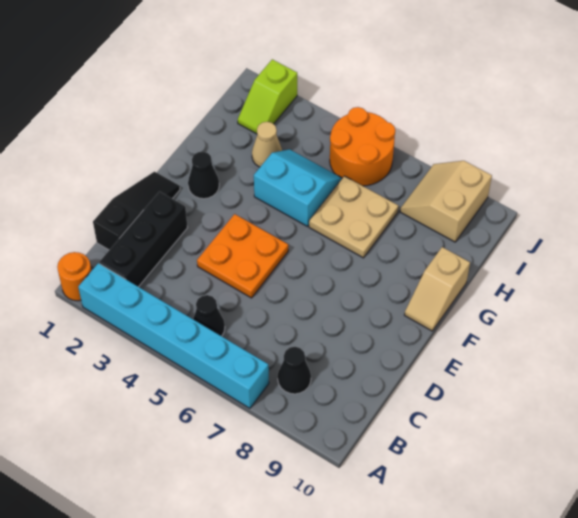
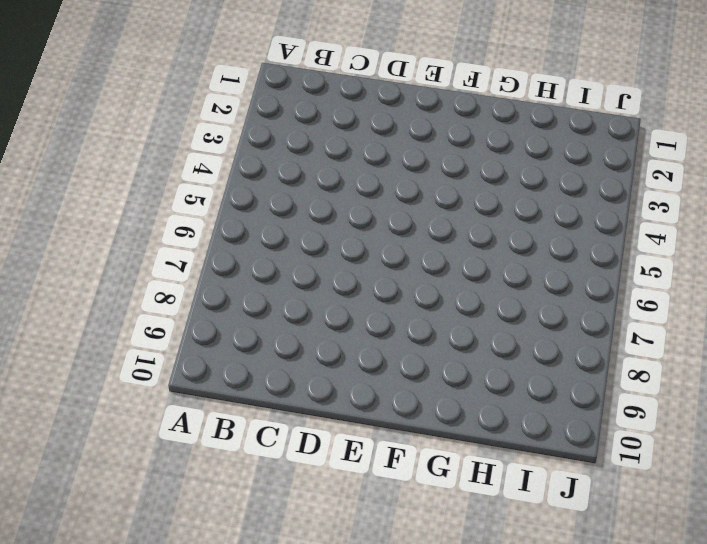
none -> orange round brick A1 level 1
none -> cyan brick A2:A7 level 1
none -> black brick B2:D2 level 1

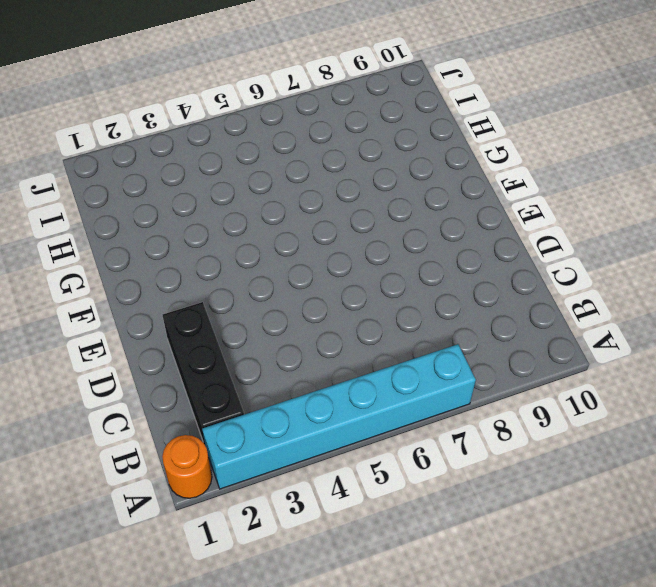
none -> black cone B5 level 1
none -> black cone B8 level 1
none -> black slope C1:E1 level 1 top C

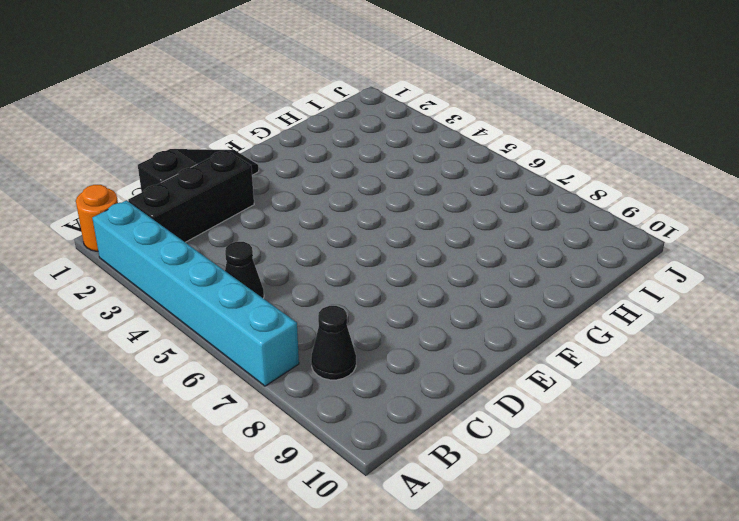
none -> orange plate D4:E5 level 1
none -> black cone F2 level 1
none -> tan slope F10:G10 level 1 top G

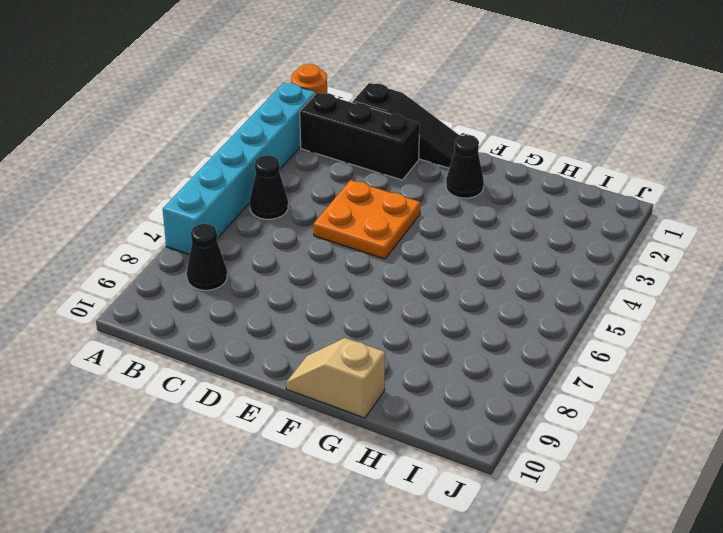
none -> cyan slope G4:H5 level 1 top G
none -> tan plate G6:H7 level 1
none -> tan cone H3 level 1

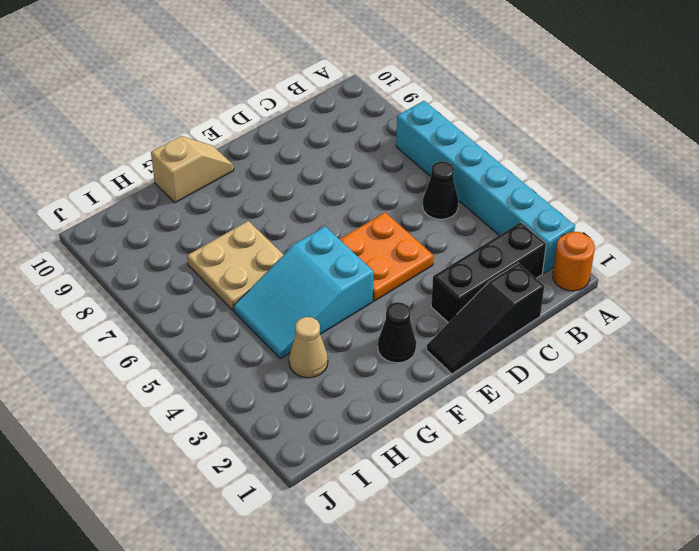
cyan slope F4:H5 level 1 top F -> cyan slope G4:H5 level 1 top G
none -> black cone B8 level 1
none -> lime slope I2:J2 level 1 top J
none -> orange round brick I5:J6 level 1

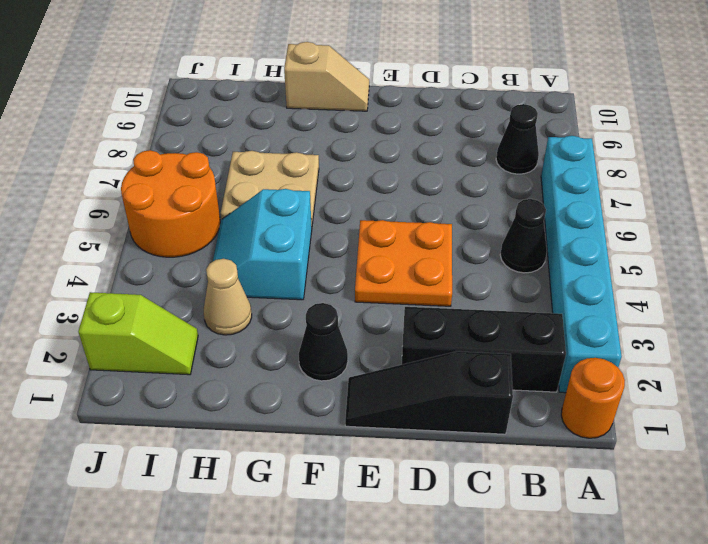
none -> tan slope I8:J9 level 1 top 9

